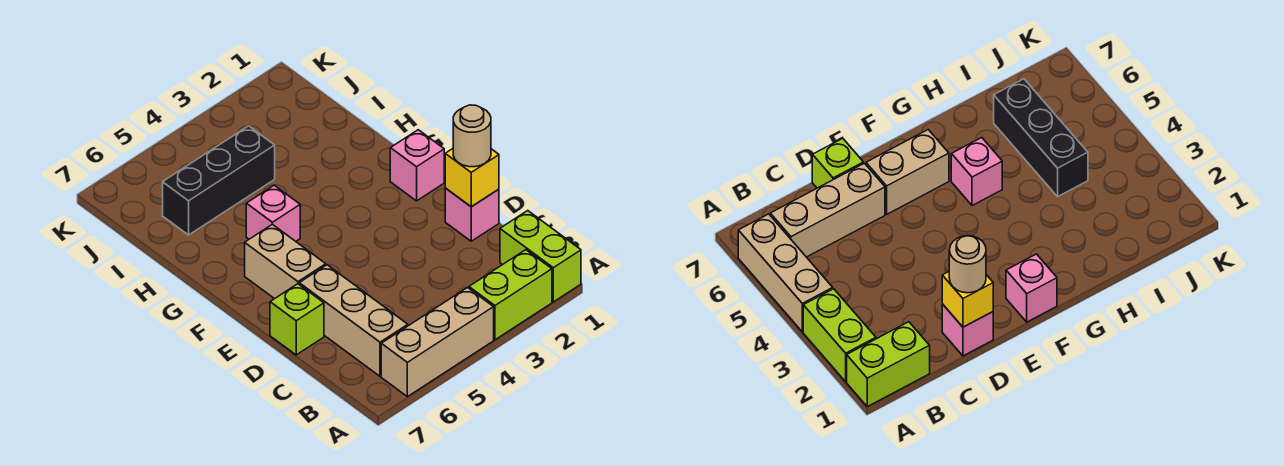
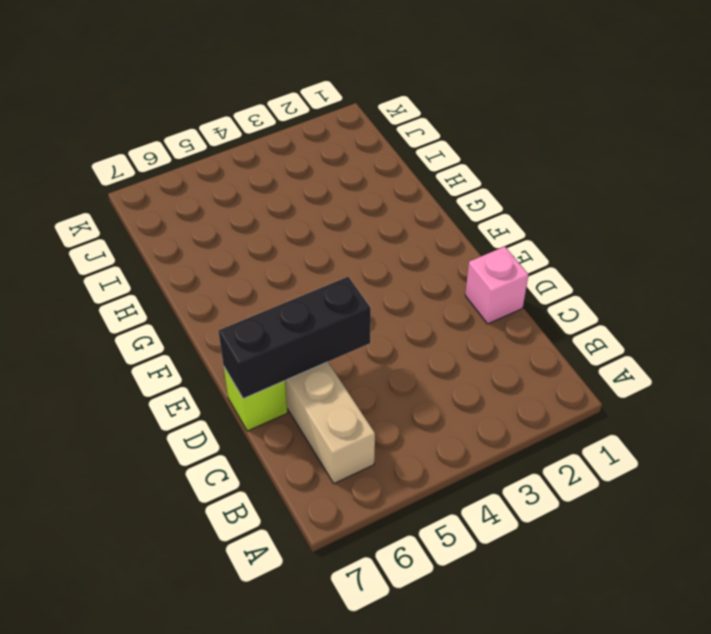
black brick D5:D7 level 2 -> black brick I4:I6 level 1
none -> lime brick A1:B1 level 1
none -> lime brick A2:A3 level 1
none -> tan brick A4:A6 level 1

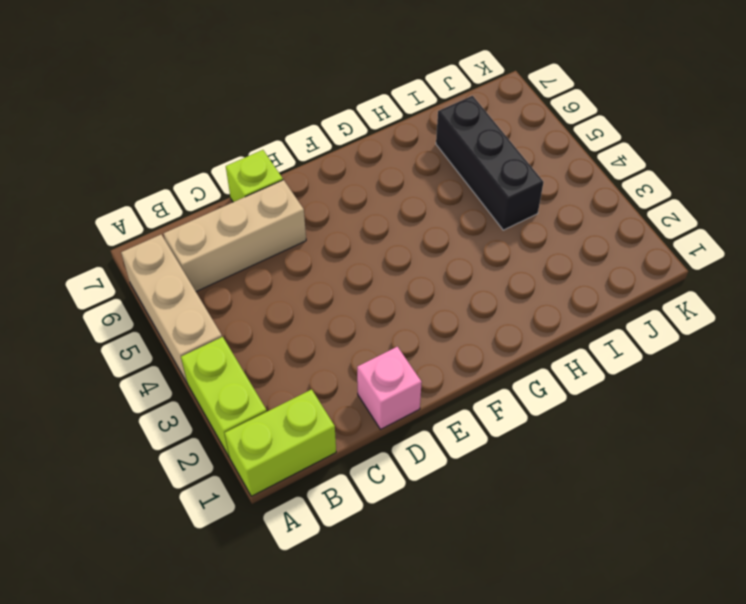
none -> tan brick E6:F6 level 1
none -> pink brick F1 level 1
none -> pink brick G5 level 1

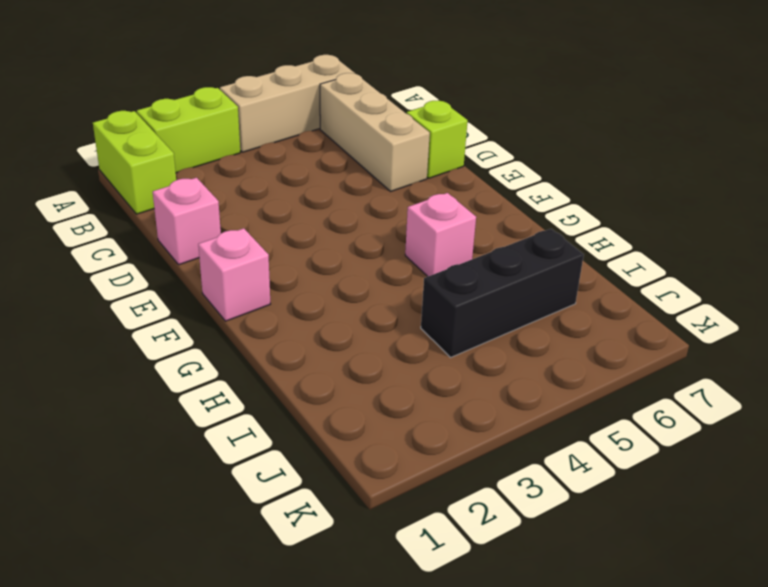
none -> tan brick E6:F6 level 1
none -> yellow brick D1 level 2
none -> tan round brick D1 level 3

